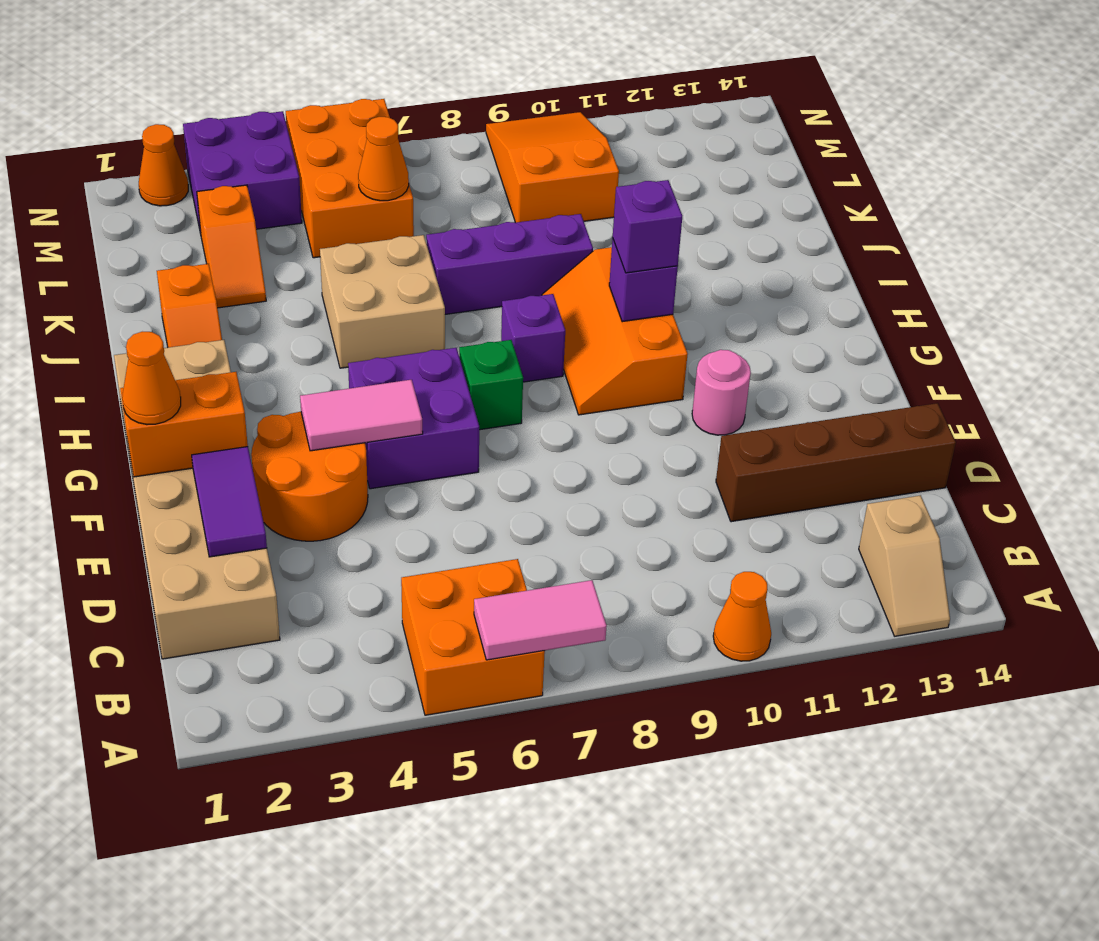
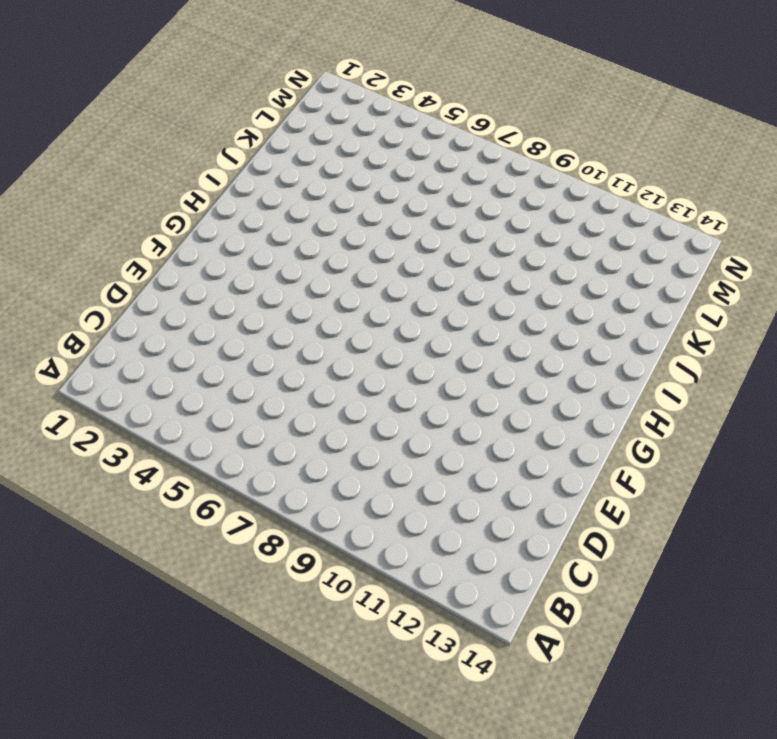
none -> orange brick A5:B6 level 1
none -> orange cone A10 level 1
none -> tan slope A13:B13 level 1 top B

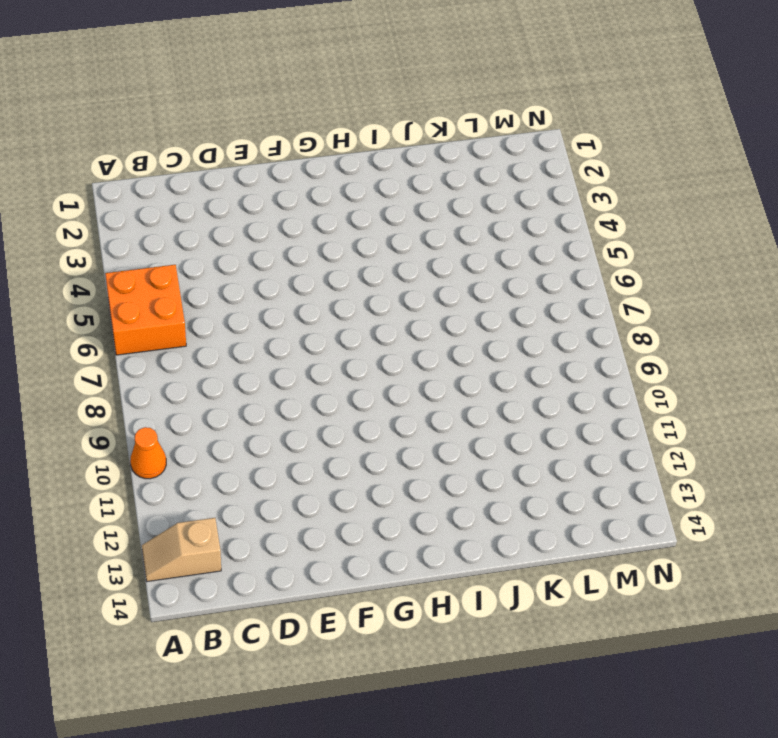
none -> tan brick C1:H2 level 1
none -> brown brick D11:D14 level 1
none -> orange round brick E3:F4 level 1

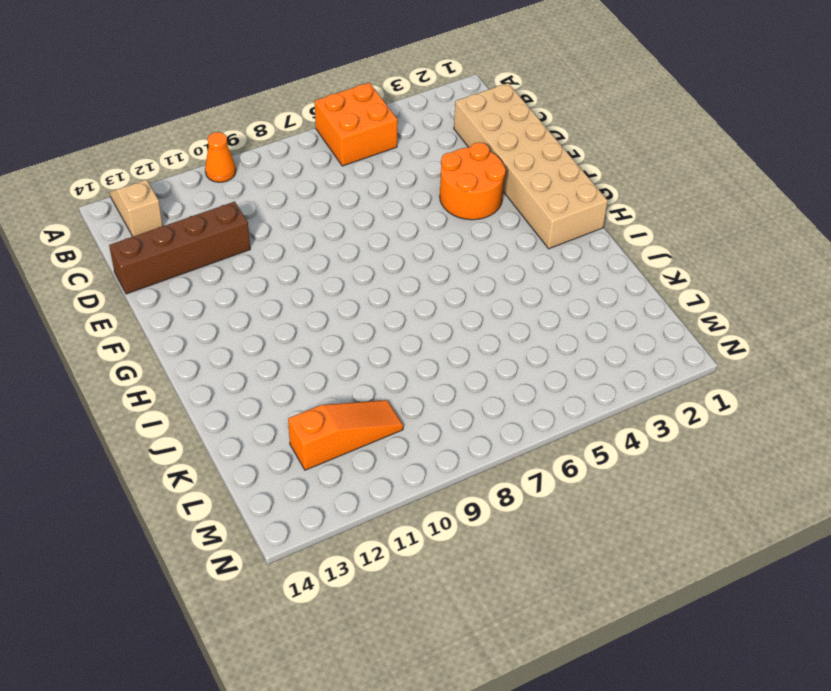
orange slope L10:L12 level 1 top 12 -> orange slope L9:N10 level 1 top L
none -> purple brick F5:G6 level 1
none -> pink round brick F11 level 1
none -> green brick G7 level 1

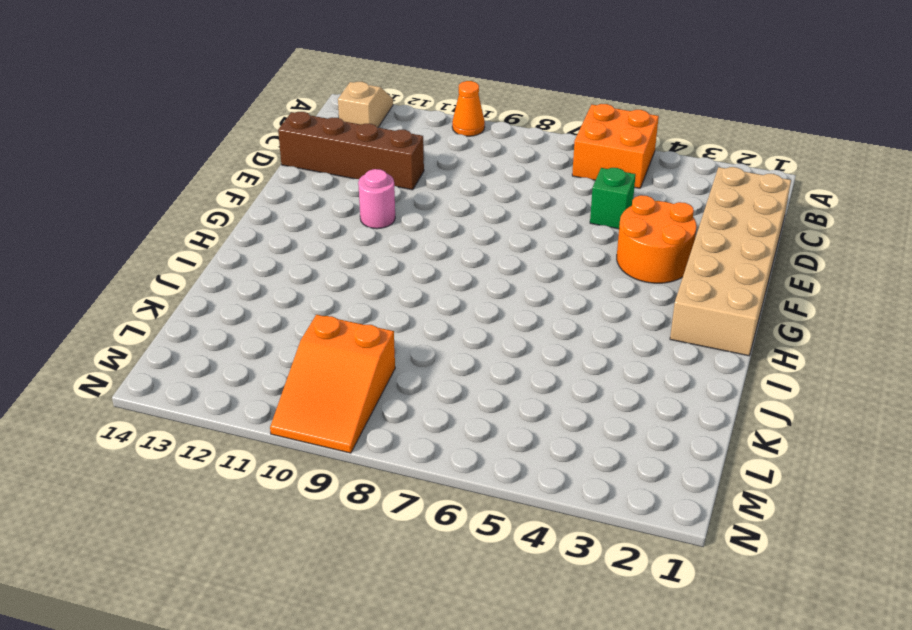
green brick D5 level 1 -> green brick G7 level 1
none -> purple brick F5:G6 level 1
none -> orange slope G9:I10 level 1 top 10
none -> purple brick H8 level 1

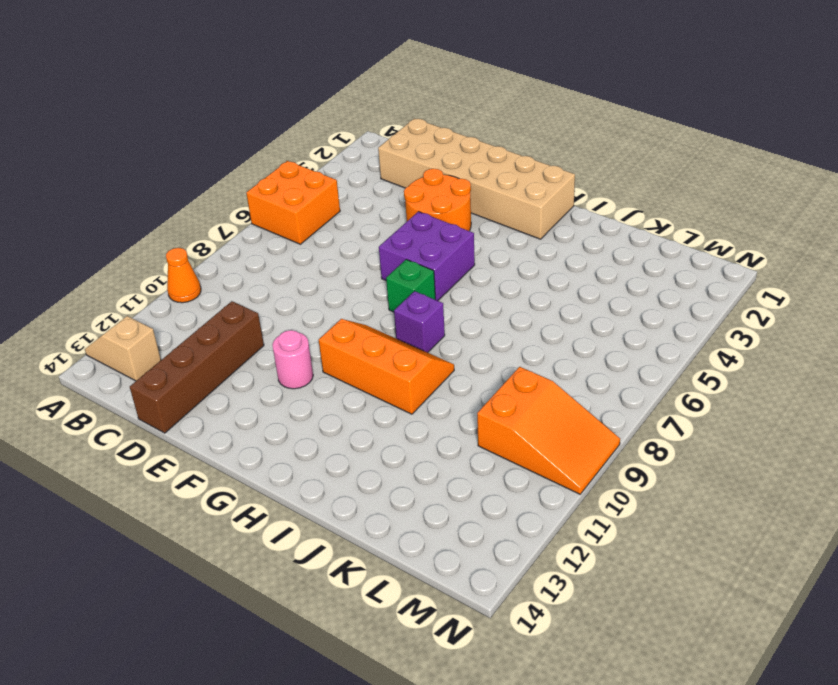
none -> orange slope I2:J2 level 1 top J
none -> tan brick I5:J6 level 1
none -> purple brick J7:J9 level 1

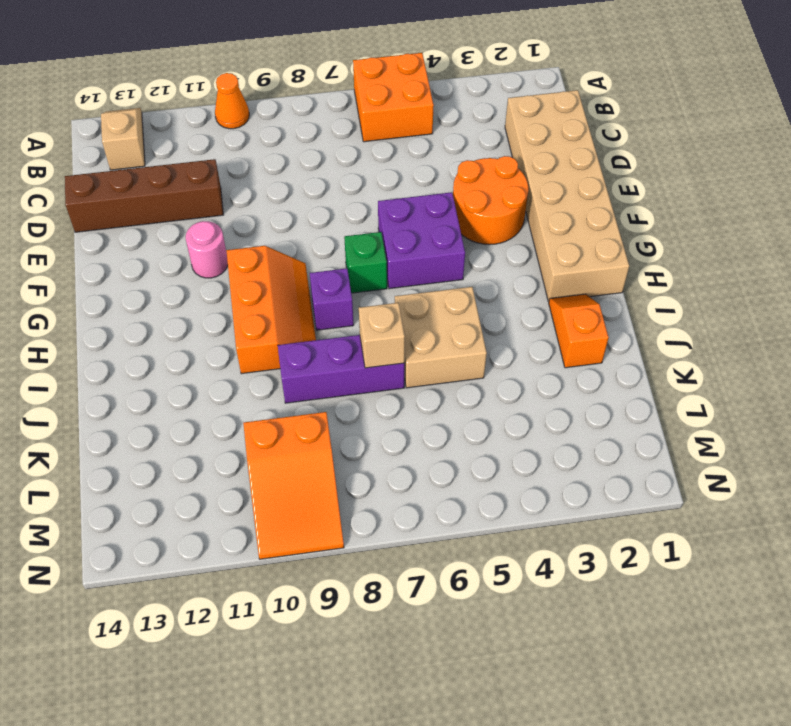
tan brick J7 level 2 -> none
none -> orange slope K3:L3 level 1 top L
none -> orange brick L5:N6 level 1
none -> purple brick M3:N4 level 1

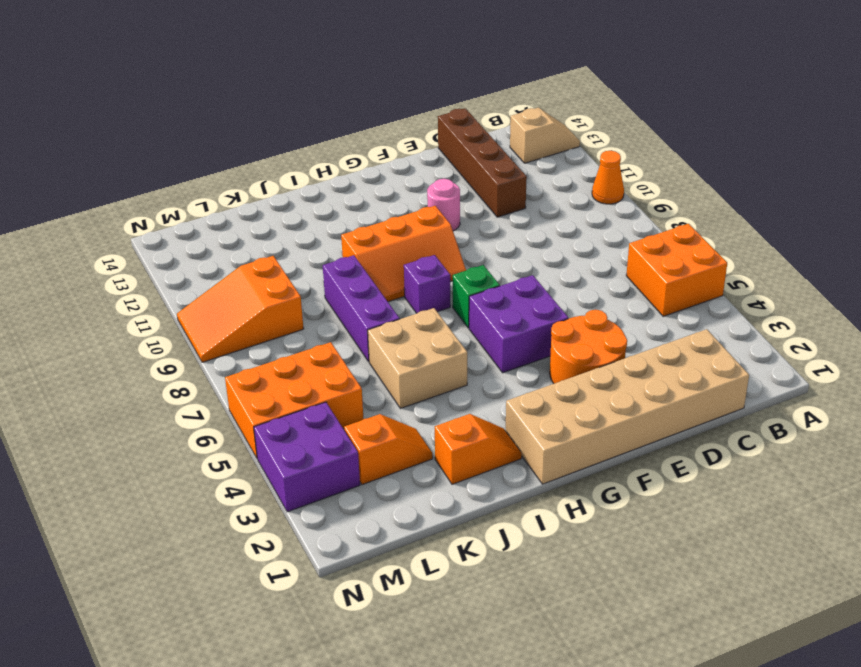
none -> orange cone N2 level 1
none -> pink tile A6:A7 level 2
none -> purple tile D2:E2 level 2

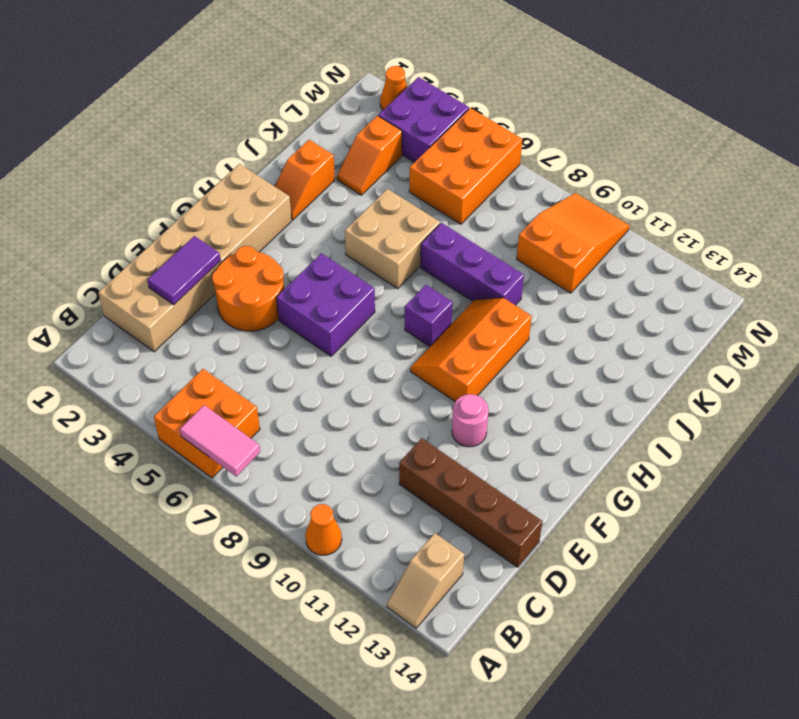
none -> green brick G7 level 1
none -> orange brick F1:F2 level 2
none -> pink tile F4:F5 level 2

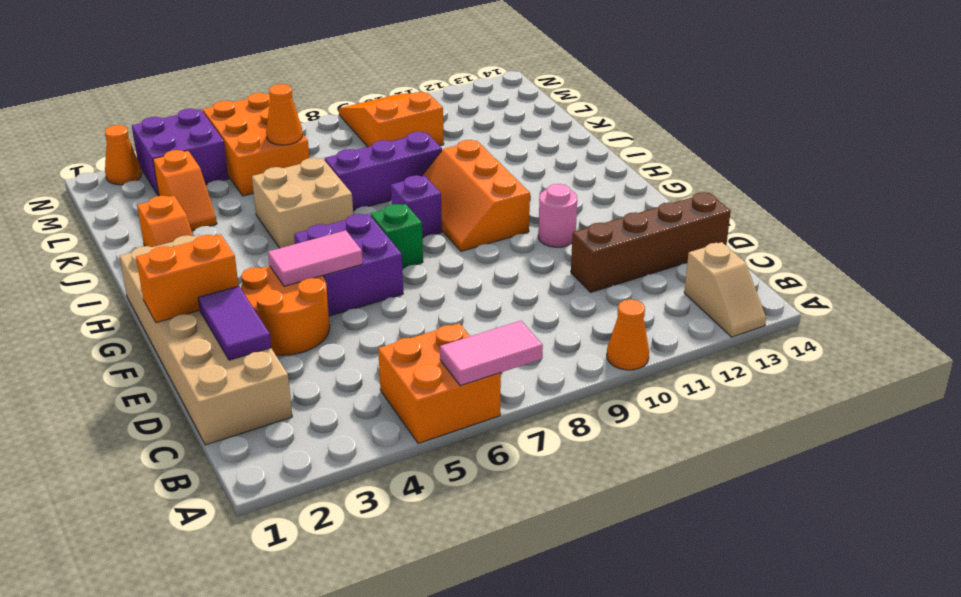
none -> purple brick H10 level 2
none -> orange cone F1 level 3
none -> purple brick H10 level 3

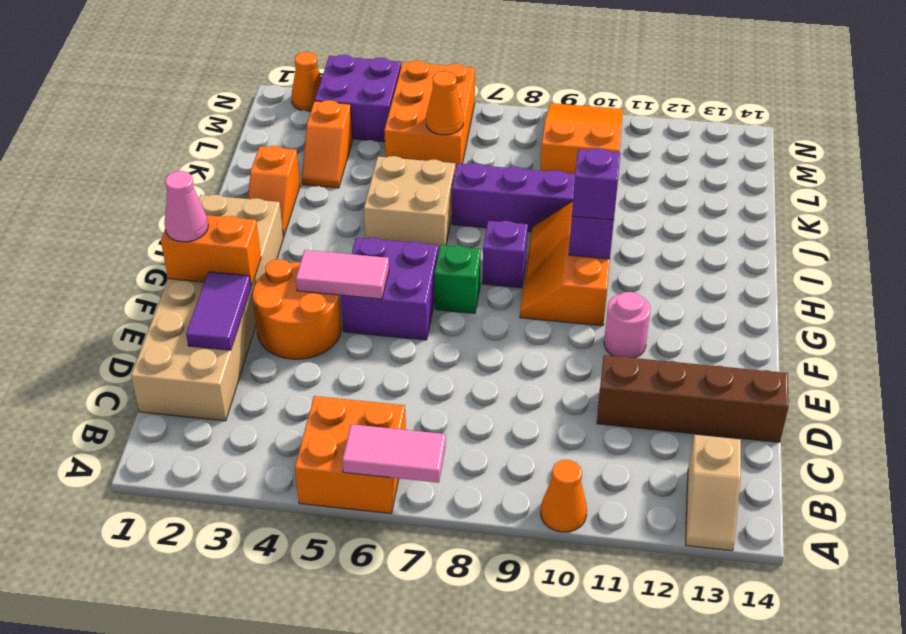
pink cone F1 level 3 -> orange cone F1 level 3

